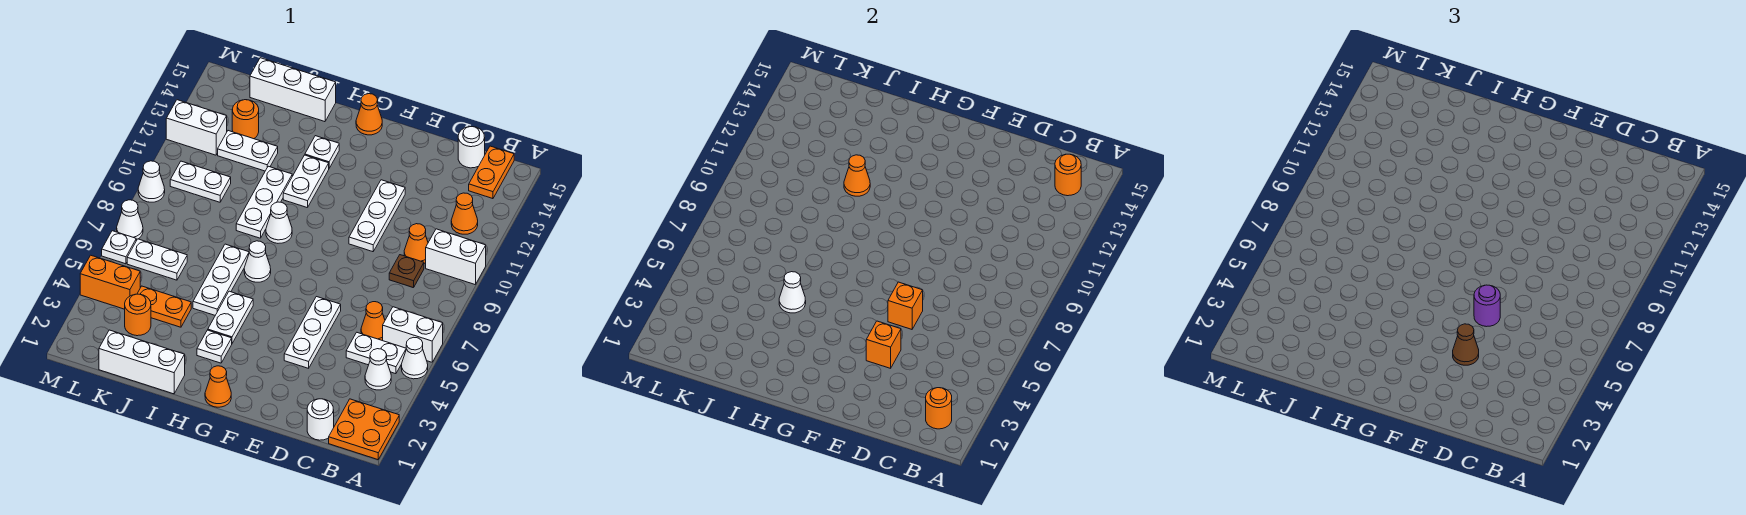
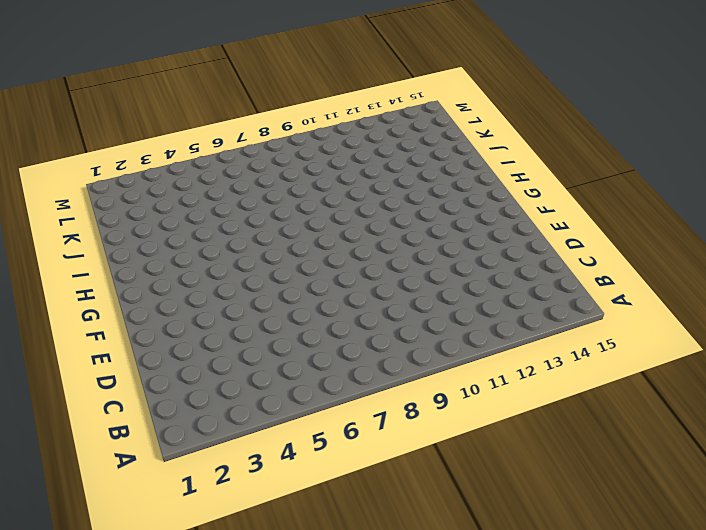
none -> orange plate A1:B2 level 1
none -> white cone A5 level 1
none -> white brick A6:B6 level 1
none -> white brick A10:B10 level 1

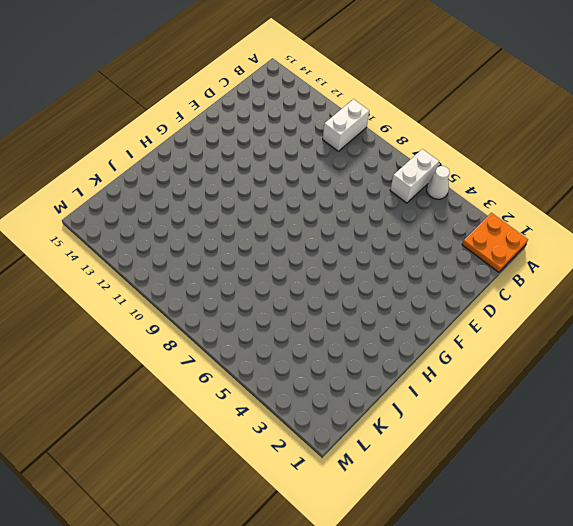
none -> white cone B4 level 1
none -> white plate B5:C5 level 1
none -> orange cone B12 level 1
none -> orange plate B14:B15 level 1

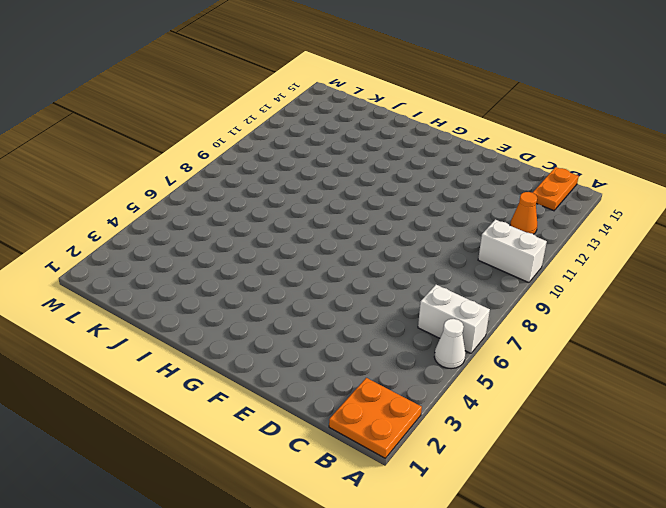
none -> white cone B4 level 1
none -> white plate B5:C5 level 1
none -> white round brick C1 level 1
none -> orange cone C6 level 1

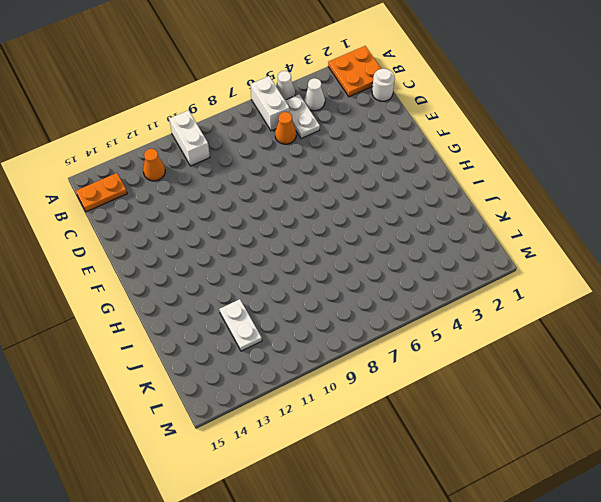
none -> brown plate C9 level 1
none -> orange cone C10 level 1
none -> white round brick C15 level 1
none -> white plate E4:E6 level 1

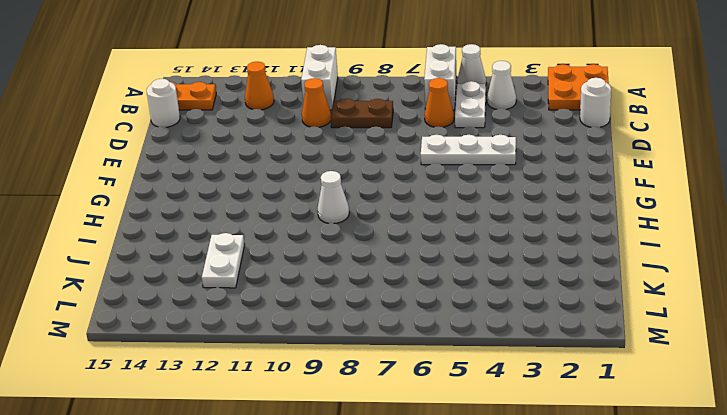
brown plate C8:C9 level 1 -> brown plate C9 level 1
none -> white plate E10:E12 level 1
none -> orange cone G1 level 1
none -> orange cone G15 level 1
none -> white plate H3 level 1

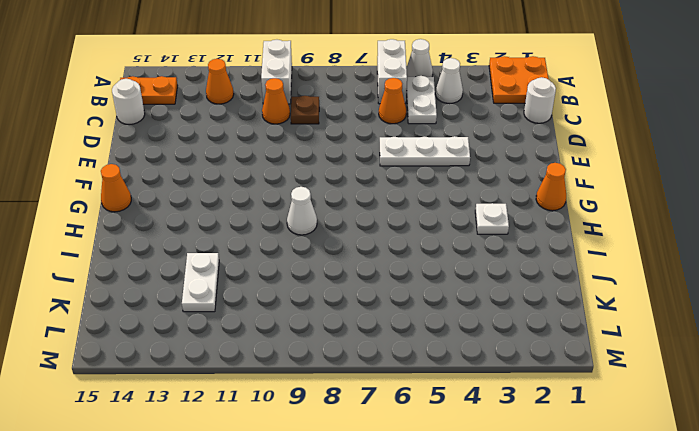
none -> white plate E10:E12 level 1
none -> white plate H4:H5 level 1
none -> white cone H7 level 1
none -> white plate H11:H12 level 1

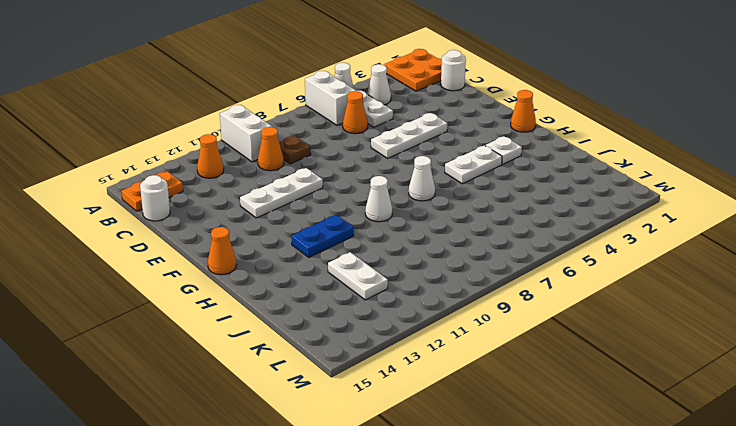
blue plate H11:H12 level 1 -> white plate H11:H12 level 1
none -> white plate H13 level 1
none -> white brick I1:K1 level 1
none -> white plate I5:I7 level 1
none -> white plate I9:I11 level 1

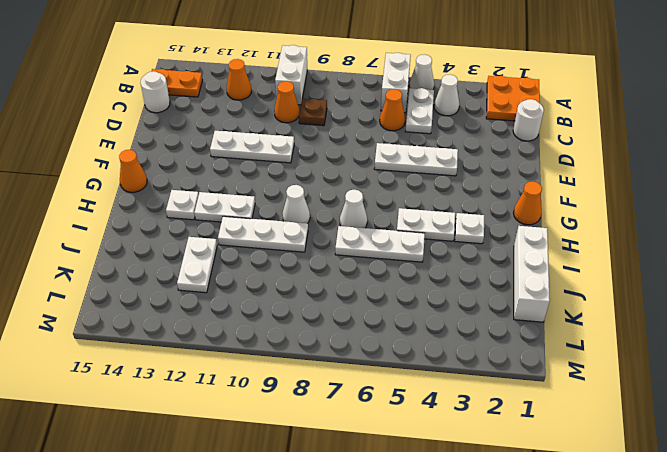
none -> white brick I15:K15 level 1
none -> orange plate J4:K4 level 1
none -> orange round brick K3 level 1
none -> white plate K6:L6 level 1

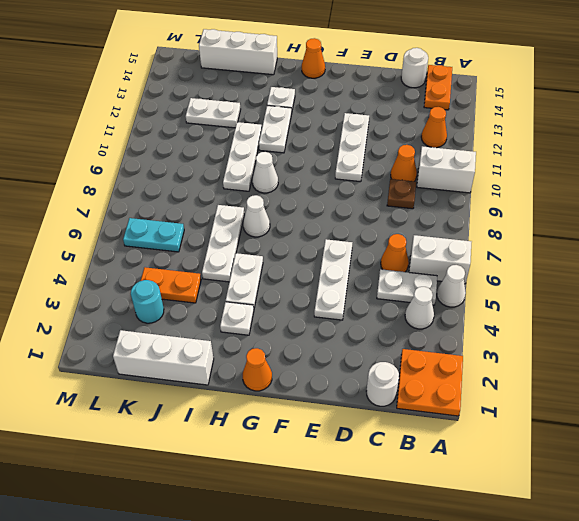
cyan round brick K3 level 1 -> orange round brick K3 level 1
cyan plate K6:L6 level 1 -> white plate K6:L6 level 1
none -> white plate K10:L10 level 1
none -> orange round brick K13 level 1
none -> orange brick L4:M4 level 1
none -> white brick L12:M12 level 1

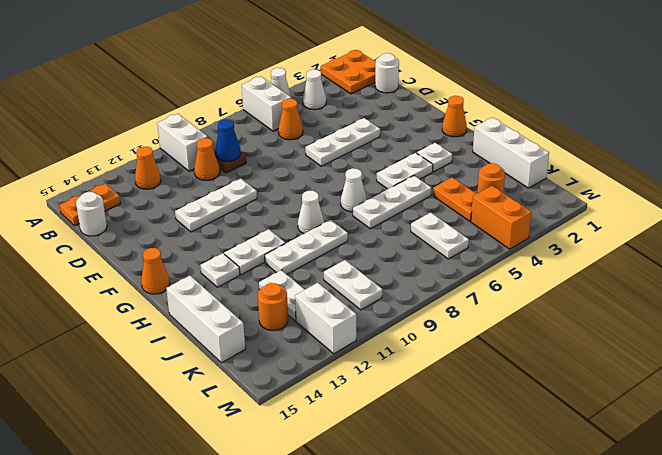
blue cone C9 level 2 -> none
none -> white plate B5:C5 level 1
none -> white plate M6 level 1
none -> white cone M7 level 1
none -> white cone M9 level 1

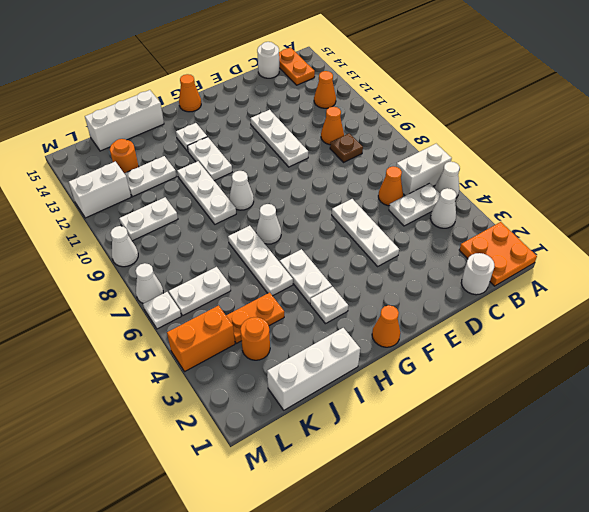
none -> white brick A10:B10 level 1
none -> orange round brick B2 level 2
none -> orange round brick B14 level 2
none -> orange brick E4 level 2

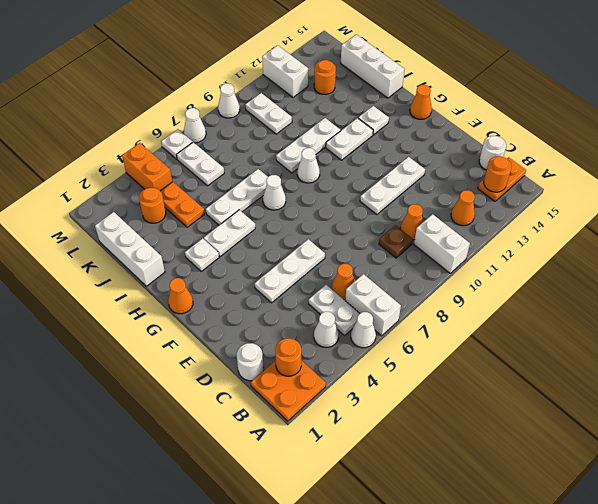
none -> white plate J12:K12 level 1
none -> orange brick E4 level 2
none -> orange brick E6 level 2
none -> white cone I5 level 2

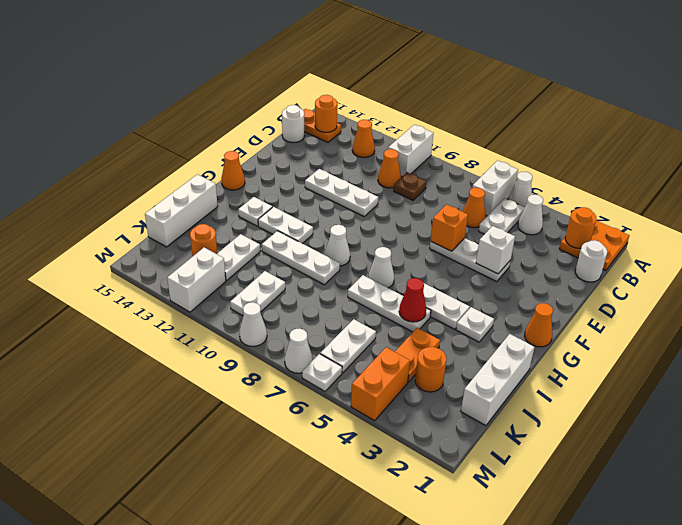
white brick E4 level 2 -> orange brick E4 level 2
red cone I5 level 2 -> white cone I5 level 2
none -> orange cone I11 level 2
none -> brown cone E4 level 3
none -> purple round brick E6 level 3

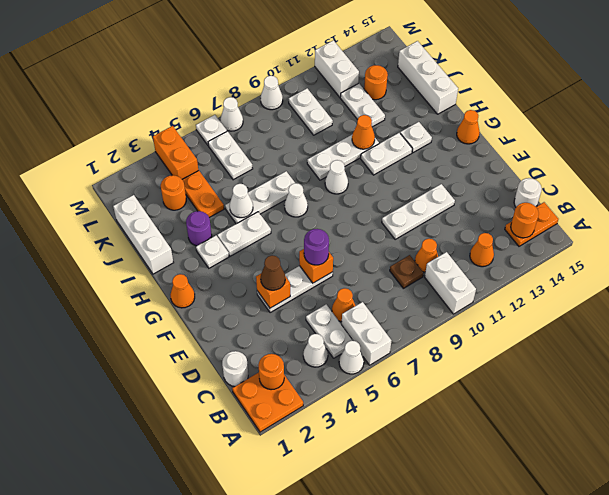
purple round brick I3 level 1 -> none

